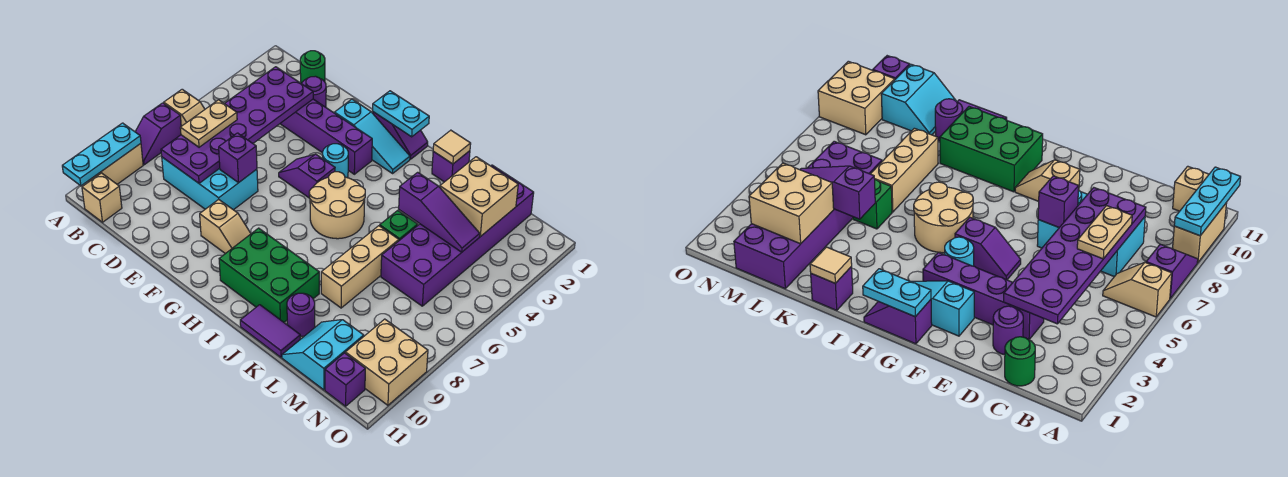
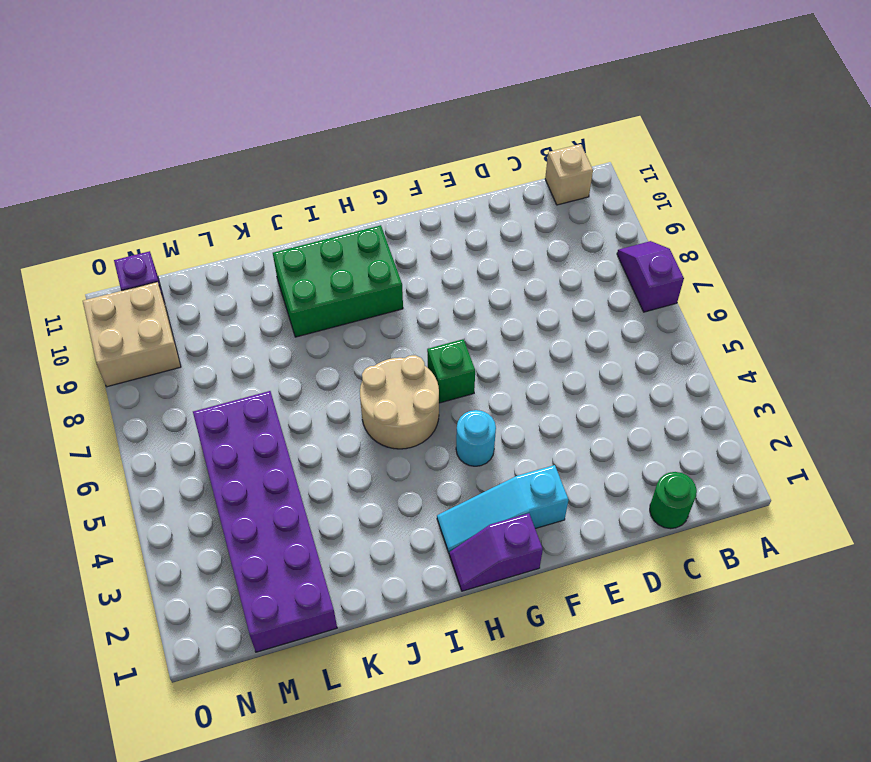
green brick G6 level 1 -> green brick K5 level 1
none -> tan slope A6:B6 level 1 top A
none -> tan brick A9:A10 level 1
none -> cyan brick C7:E8 level 1
none -> purple round brick D2 level 1

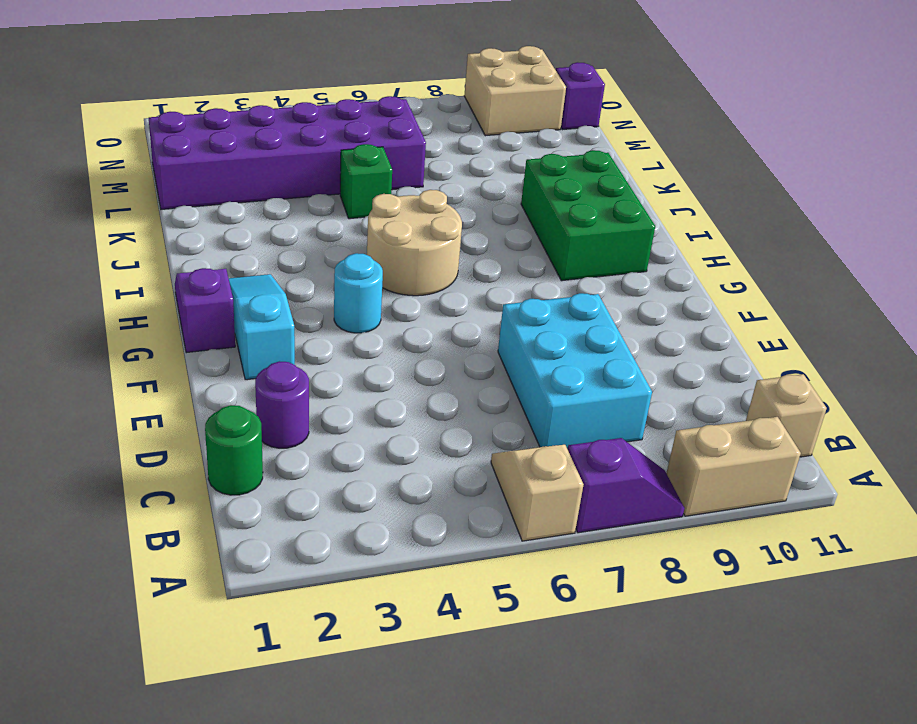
none -> purple brick D3:G3 level 1
none -> purple slope F5:G5 level 1 top G
none -> tan slope F9:G9 level 1 top F
none -> purple brick J1 level 1

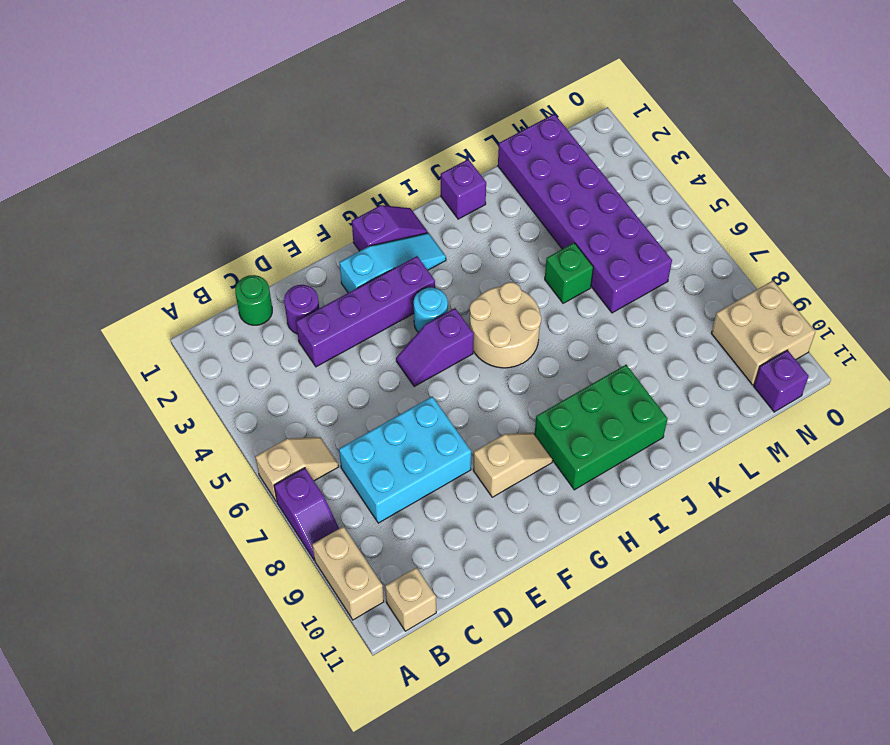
none -> purple tile J11:K11 level 1
none -> tan brick K6:K8 level 1
none -> purple round brick K10 level 1
none -> cyan slope L10:M11 level 1 top M

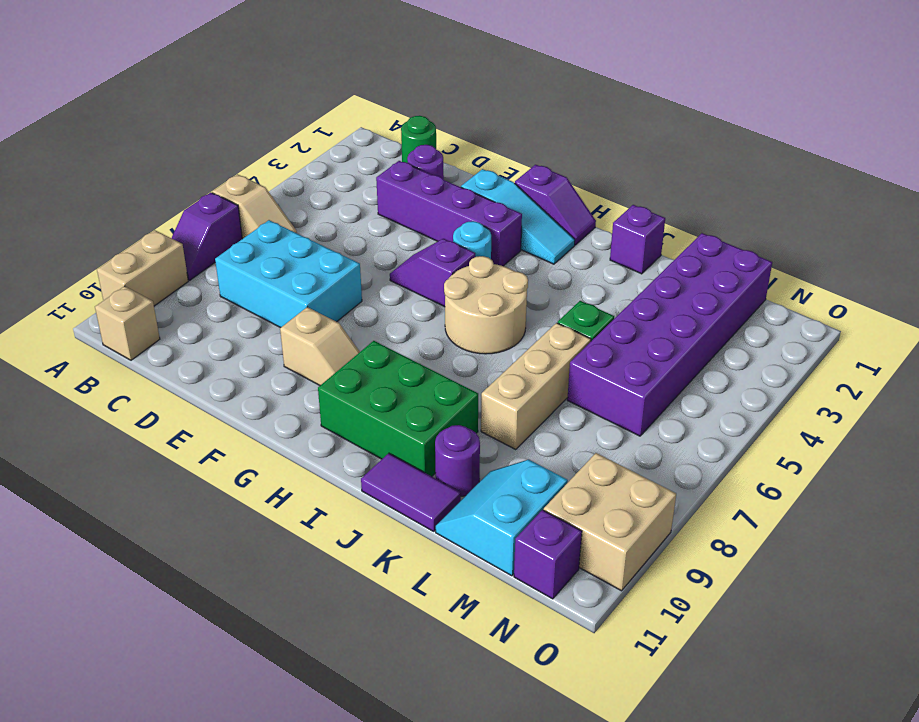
none -> cyan plate A9:A11 level 2
none -> purple plate C3:D8 level 2
none -> purple brick E7 level 2
none -> cyan plate G1:H1 level 2

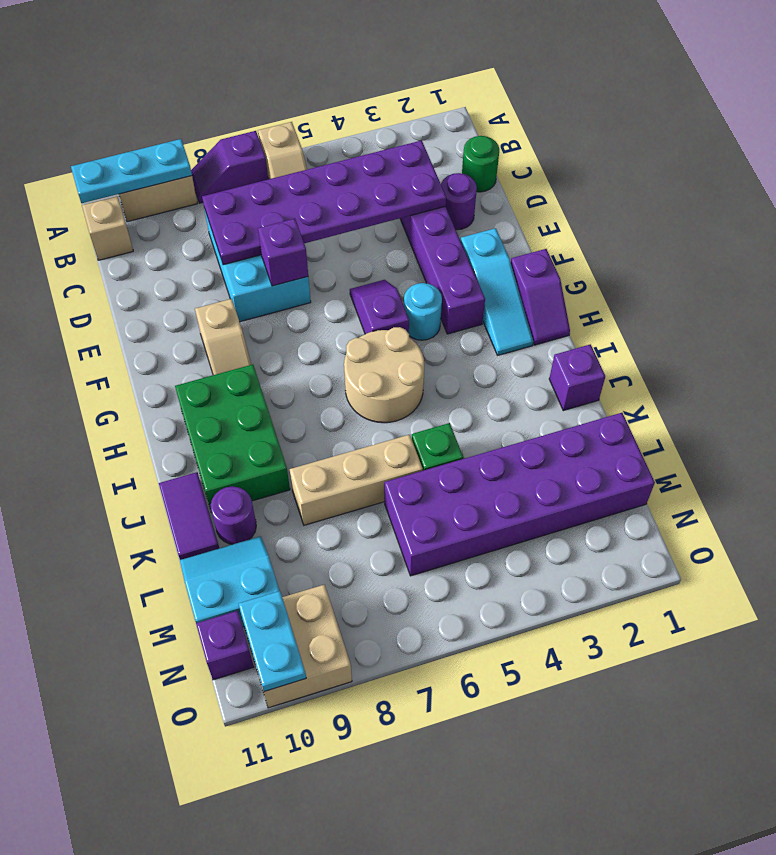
cyan plate N10:O10 level 2 -> cyan plate G1:H1 level 2
none -> tan tile J1 level 2
none -> purple slope K4:M4 level 2 top K
none -> tan brick L2:M3 level 2
none -> tan plate C6:C7 level 3

